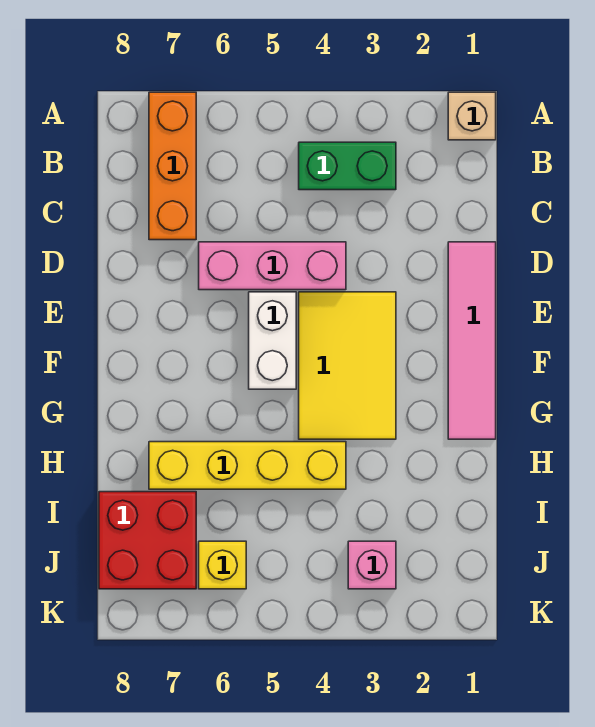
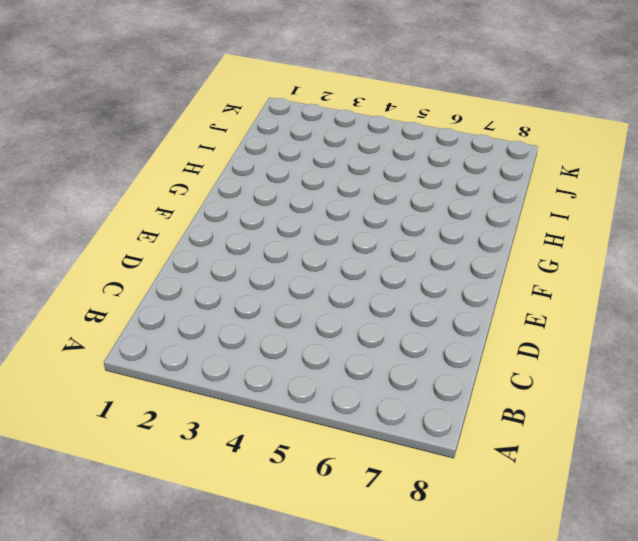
none -> tan brick A1 level 1
none -> orange brick A7:C7 level 1

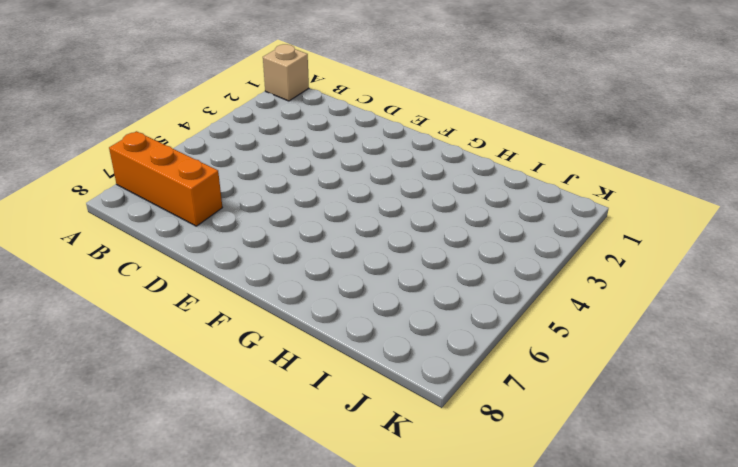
none -> green brick B3:B4 level 1
none -> pink tile D1:G1 level 1

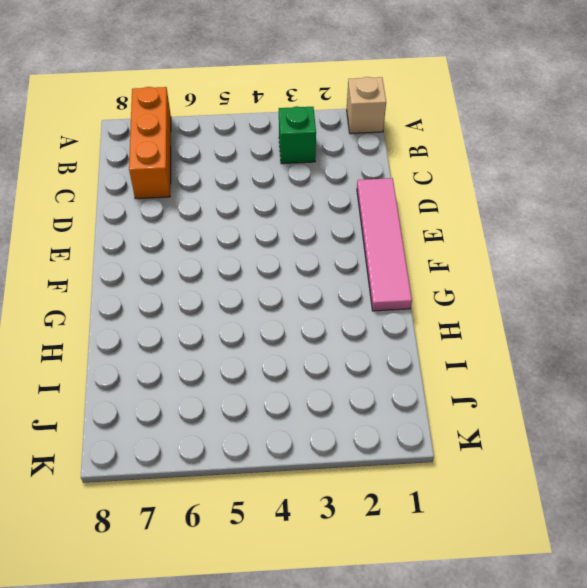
green brick B3 level 1 -> green brick B3:B4 level 1
none -> pink brick D4:D6 level 1
none -> yellow tile E3:G4 level 1

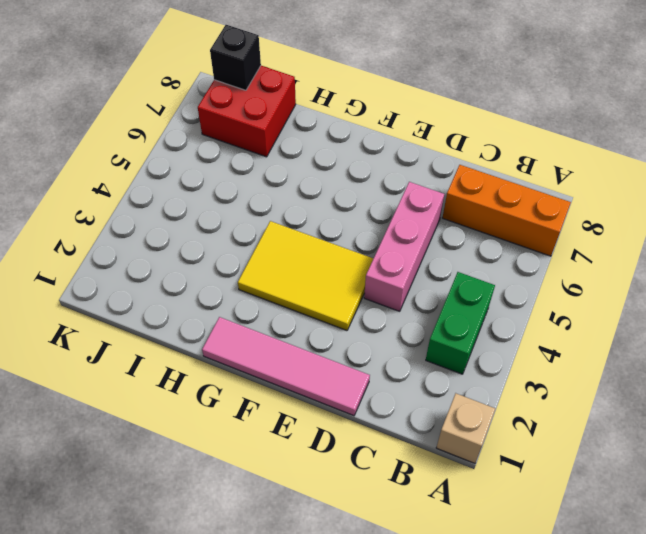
black brick J8 level 2 -> none
none -> white brick E5:F5 level 1
none -> yellow brick H4:H7 level 1

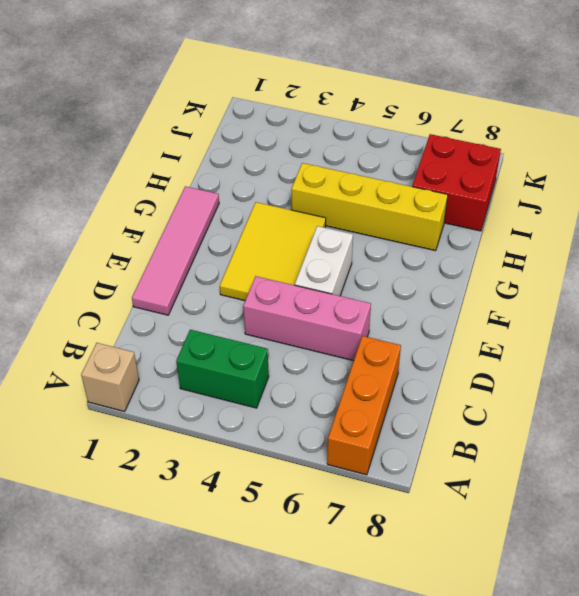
none -> pink brick J3 level 1
none -> yellow brick J6 level 1

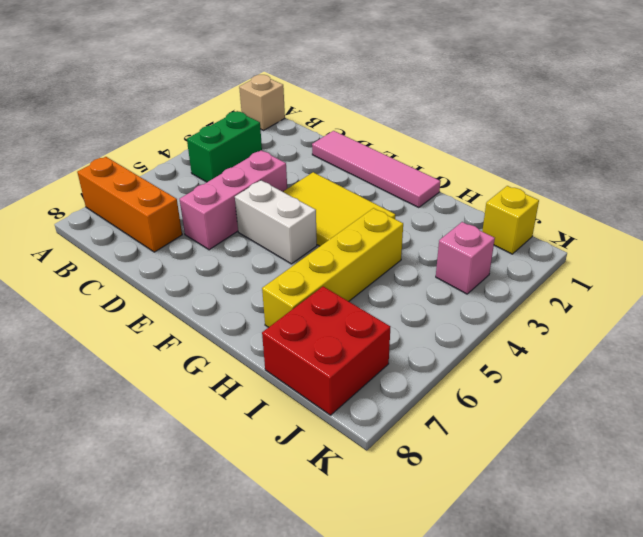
yellow brick J1 level 1 -> yellow brick J6 level 1

